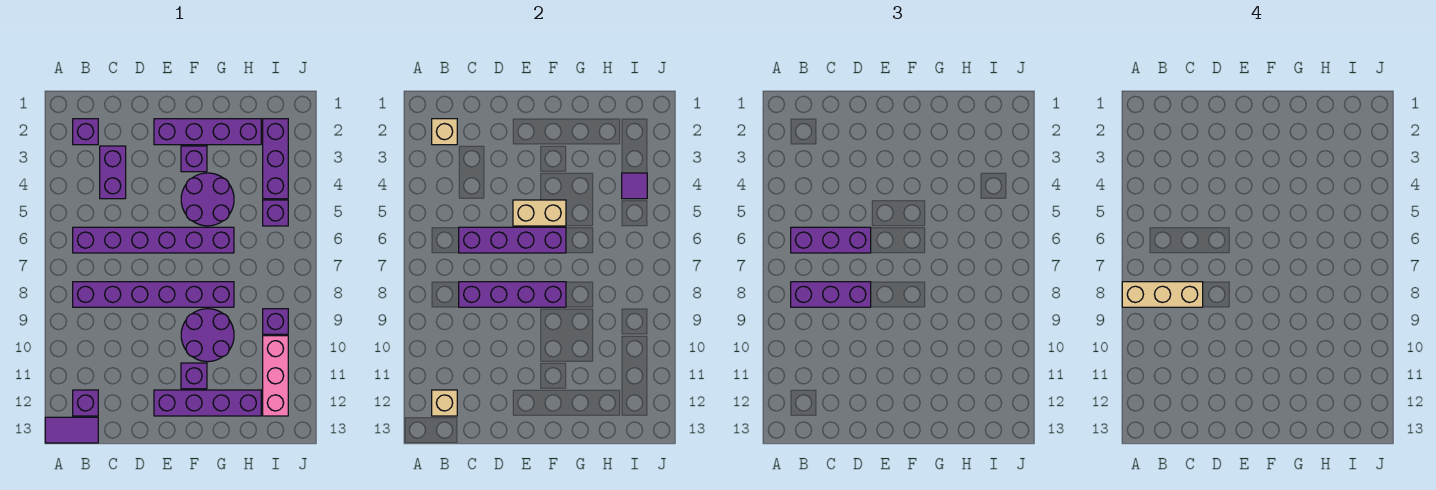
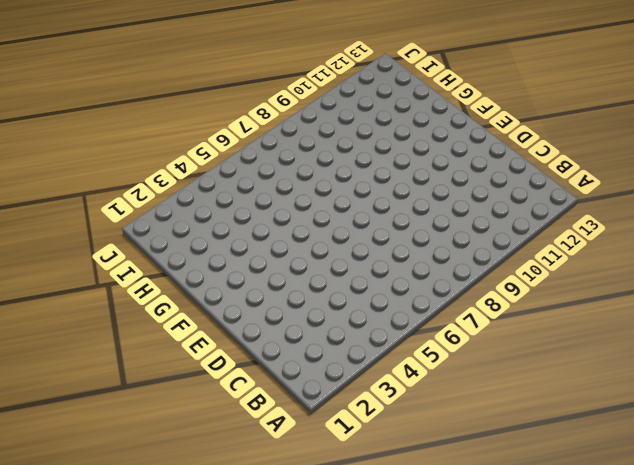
none -> purple tile A13:B13 level 1
none -> purple brick B2 level 1
none -> purple brick B6:G6 level 1

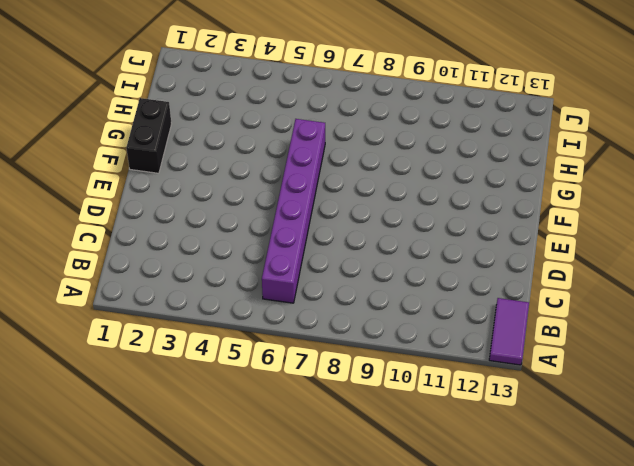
black brick F1:G1 level 1 -> none
none -> purple brick B2 level 1
none -> purple brick B8:G8 level 1
none -> purple brick B12 level 1

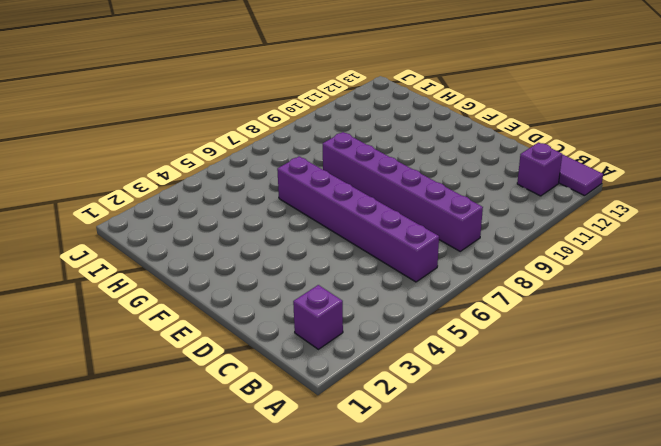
none -> purple brick C3:C4 level 1
none -> purple brick E2:H2 level 1
none -> purple brick E12:H12 level 1

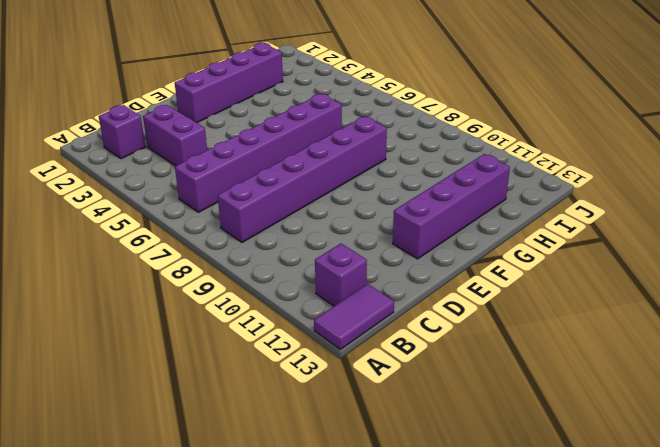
none -> purple brick F3 level 1
none -> purple round brick F4:G5 level 1
none -> purple round brick F9:G10 level 1

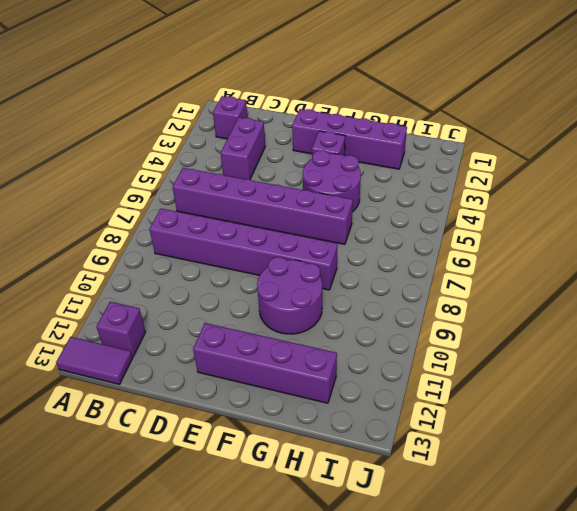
none -> purple brick F11 level 1
none -> purple brick I2:I4 level 1
none -> purple brick I5 level 1

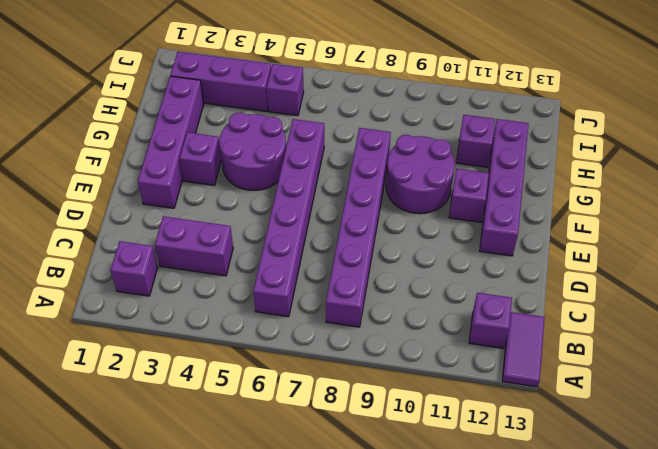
purple brick H11 level 1 -> purple brick I9 level 1
none -> pink brick I10:I12 level 1
none -> tan brick B2 level 2
none -> tan brick B12 level 2

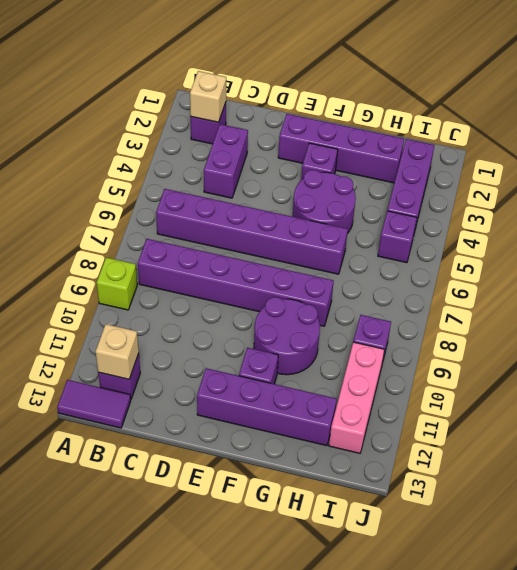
lime brick A9 level 1 -> none
none -> purple brick C6:F6 level 2
none -> purple brick C8:F8 level 2
none -> tan brick E5:F5 level 2

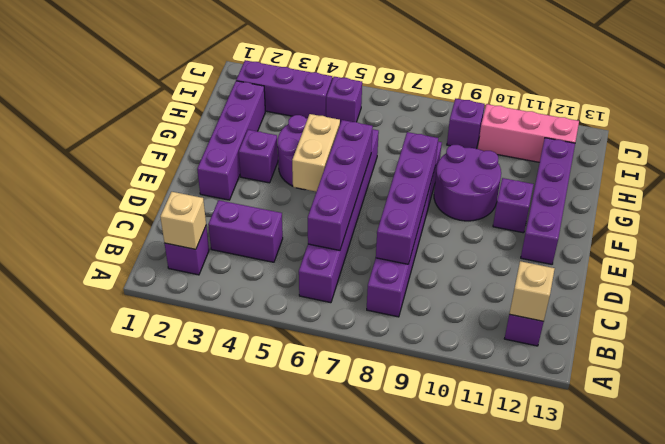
none -> purple tile A13:B13 level 1
none -> purple tile I4 level 2
none -> purple brick B6:D6 level 3

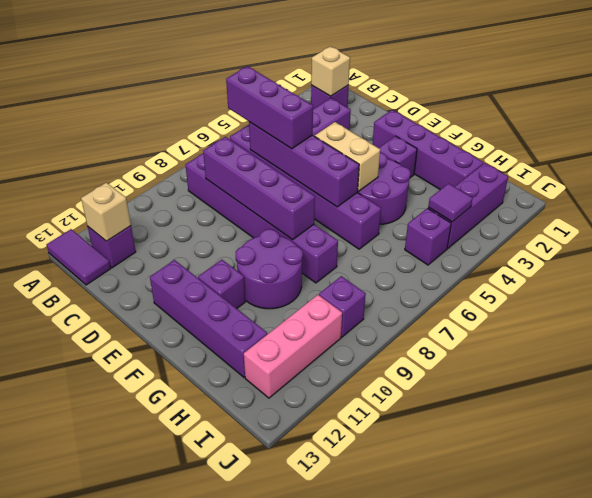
none -> purple brick B8:D8 level 3
none -> tan brick A8:C8 level 4

